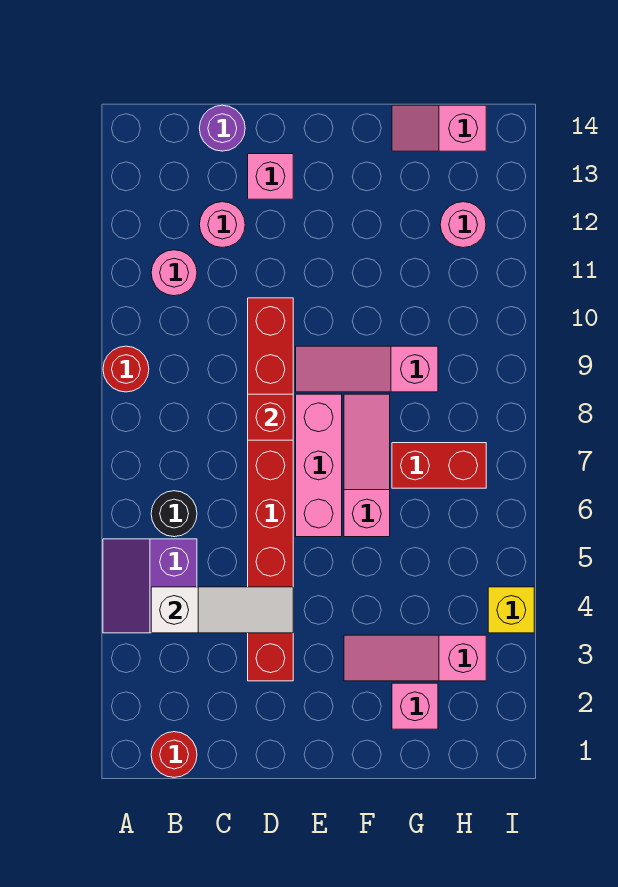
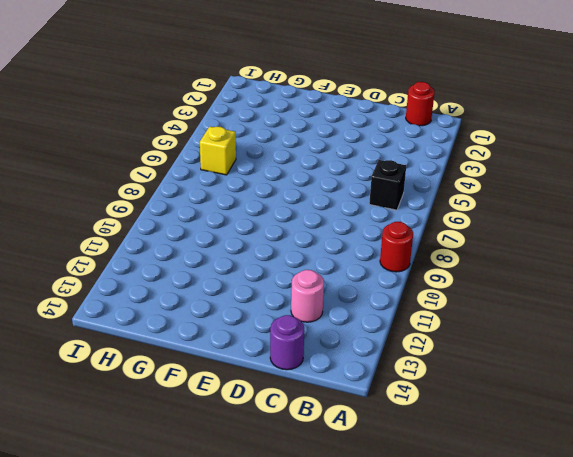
black brick B6 level 1 -> black round brick B6 level 1
yellow brick H6 level 1 -> yellow brick I4 level 1
none -> purple slope A4:B5 level 1 top B
none -> pink round brick B11 level 1
none -> red brick D3:D10 level 1

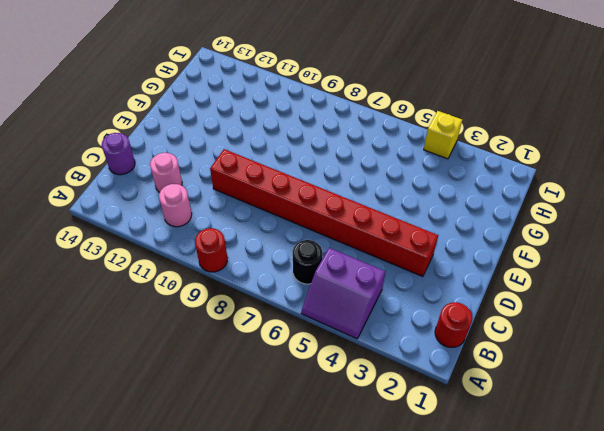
none -> pink brick D13 level 1
none -> pink brick E6:E8 level 1
none -> pink slope E9:G9 level 1 top G

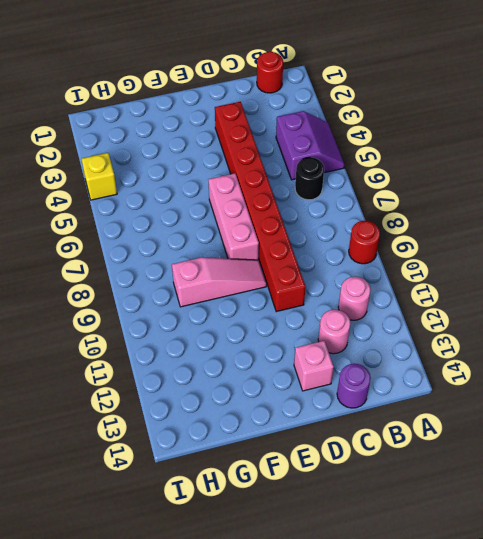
none -> pink slope F3:H3 level 1 top H
none -> pink slope F6:F8 level 1 top 6
none -> pink brick G2 level 1

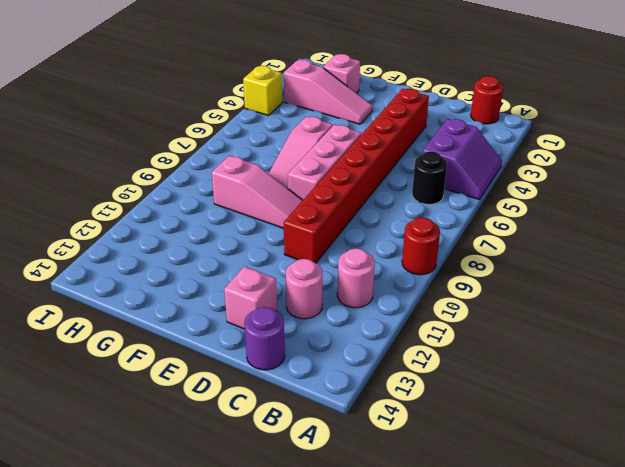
none -> red brick G7:H7 level 1
none -> pink slope G14:H14 level 1 top H
none -> pink round brick H12 level 1

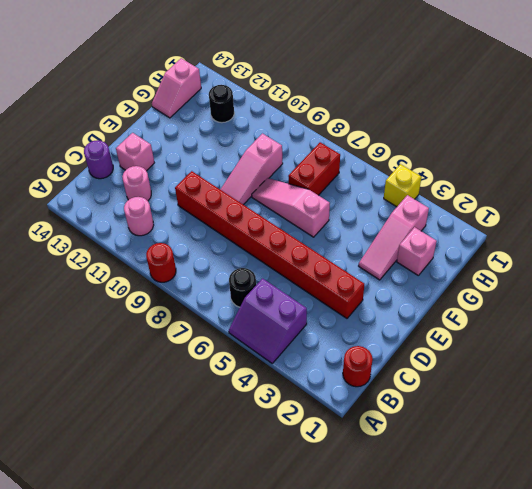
black round brick H12 level 1 -> pink round brick H12 level 1
none -> pink brick E6:E8 level 1
none -> white slope B4:D4 level 2 top B
none -> red brick D8 level 2

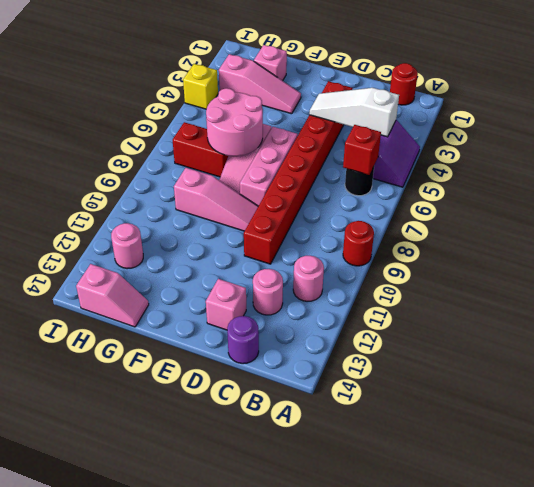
red brick B6 level 2 -> red brick D8 level 2
pink round brick F6:G7 level 2 -> none

